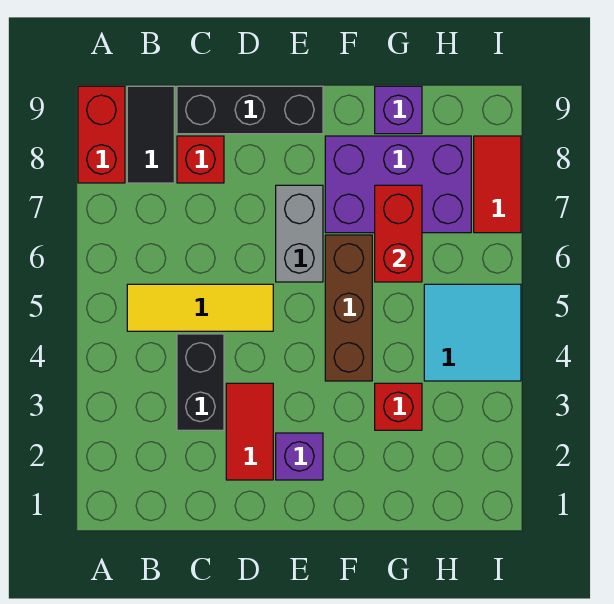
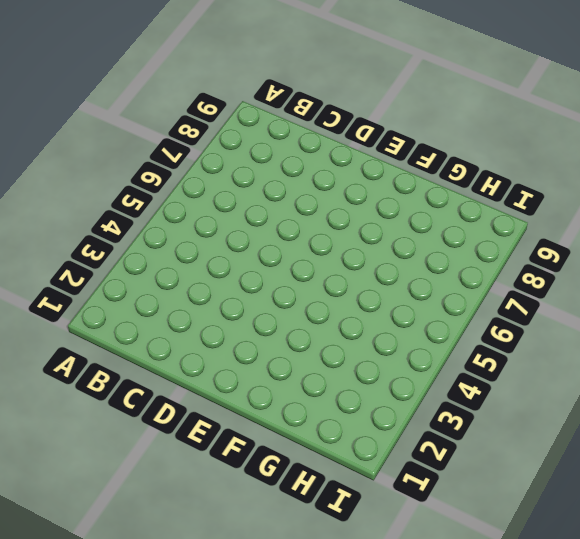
none -> red brick A8:A9 level 1
none -> yellow tile B5:D5 level 1
none -> black tile B8:B9 level 1

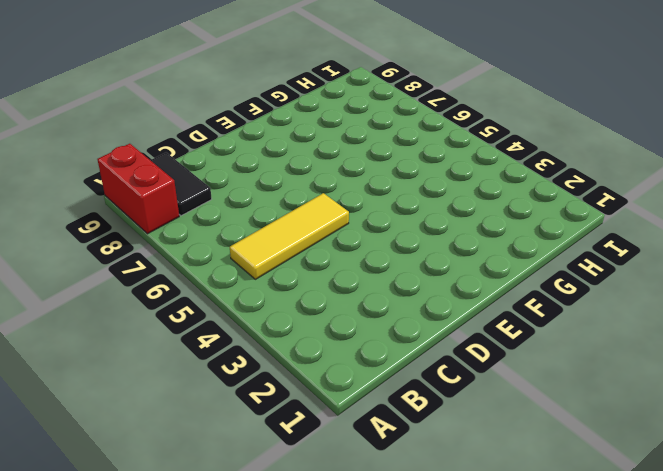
none -> black brick C3:C4 level 1
none -> red brick C8 level 1
none -> black brick C9:E9 level 1

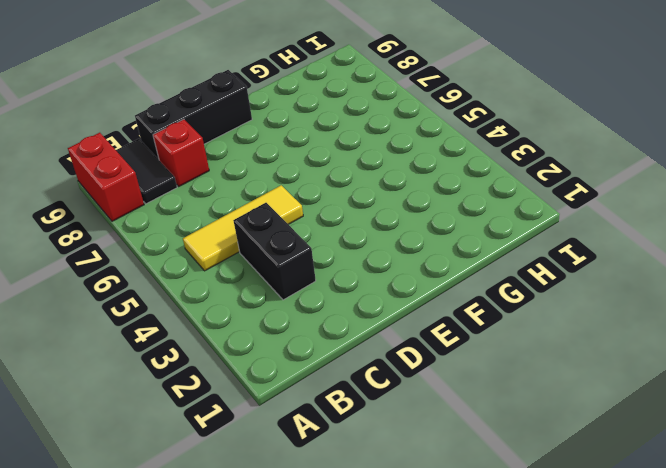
none -> red tile D2:D3 level 1
none -> purple brick E2 level 1
none -> grey brick E6:E7 level 1

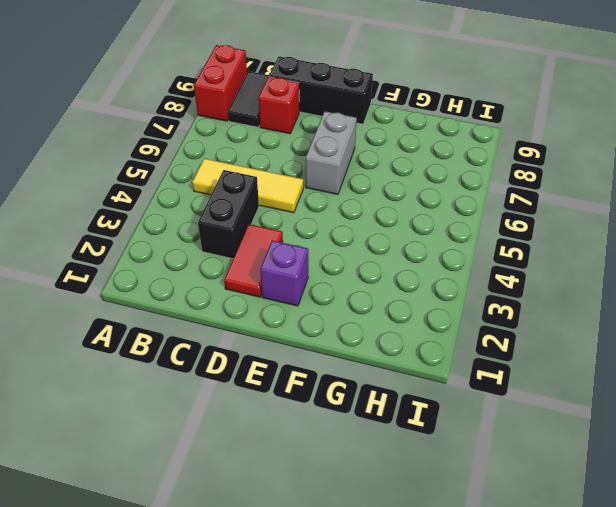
none -> brown brick F4:F6 level 1
none -> purple brick F7:H8 level 1
none -> red brick G3 level 1

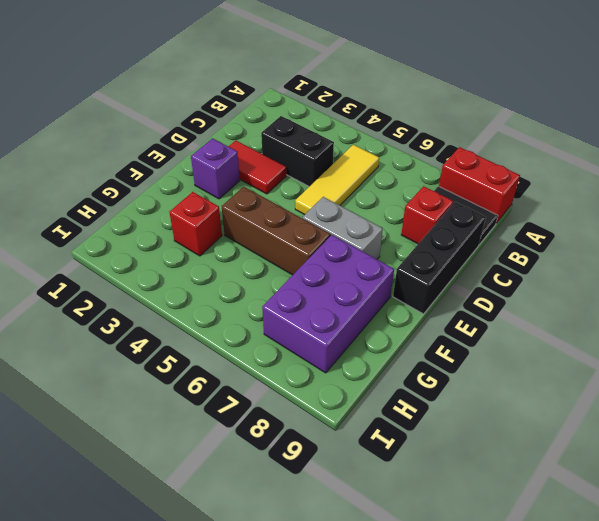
none -> purple brick G9 level 1
none -> cyan tile H4:I5 level 1
none -> red tile I7:I8 level 1

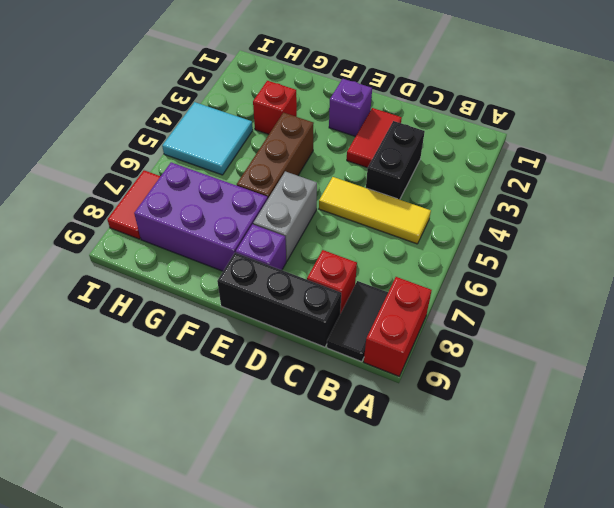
purple brick E8 level 1 -> purple brick G9 level 1
none -> red brick G6:G7 level 2

